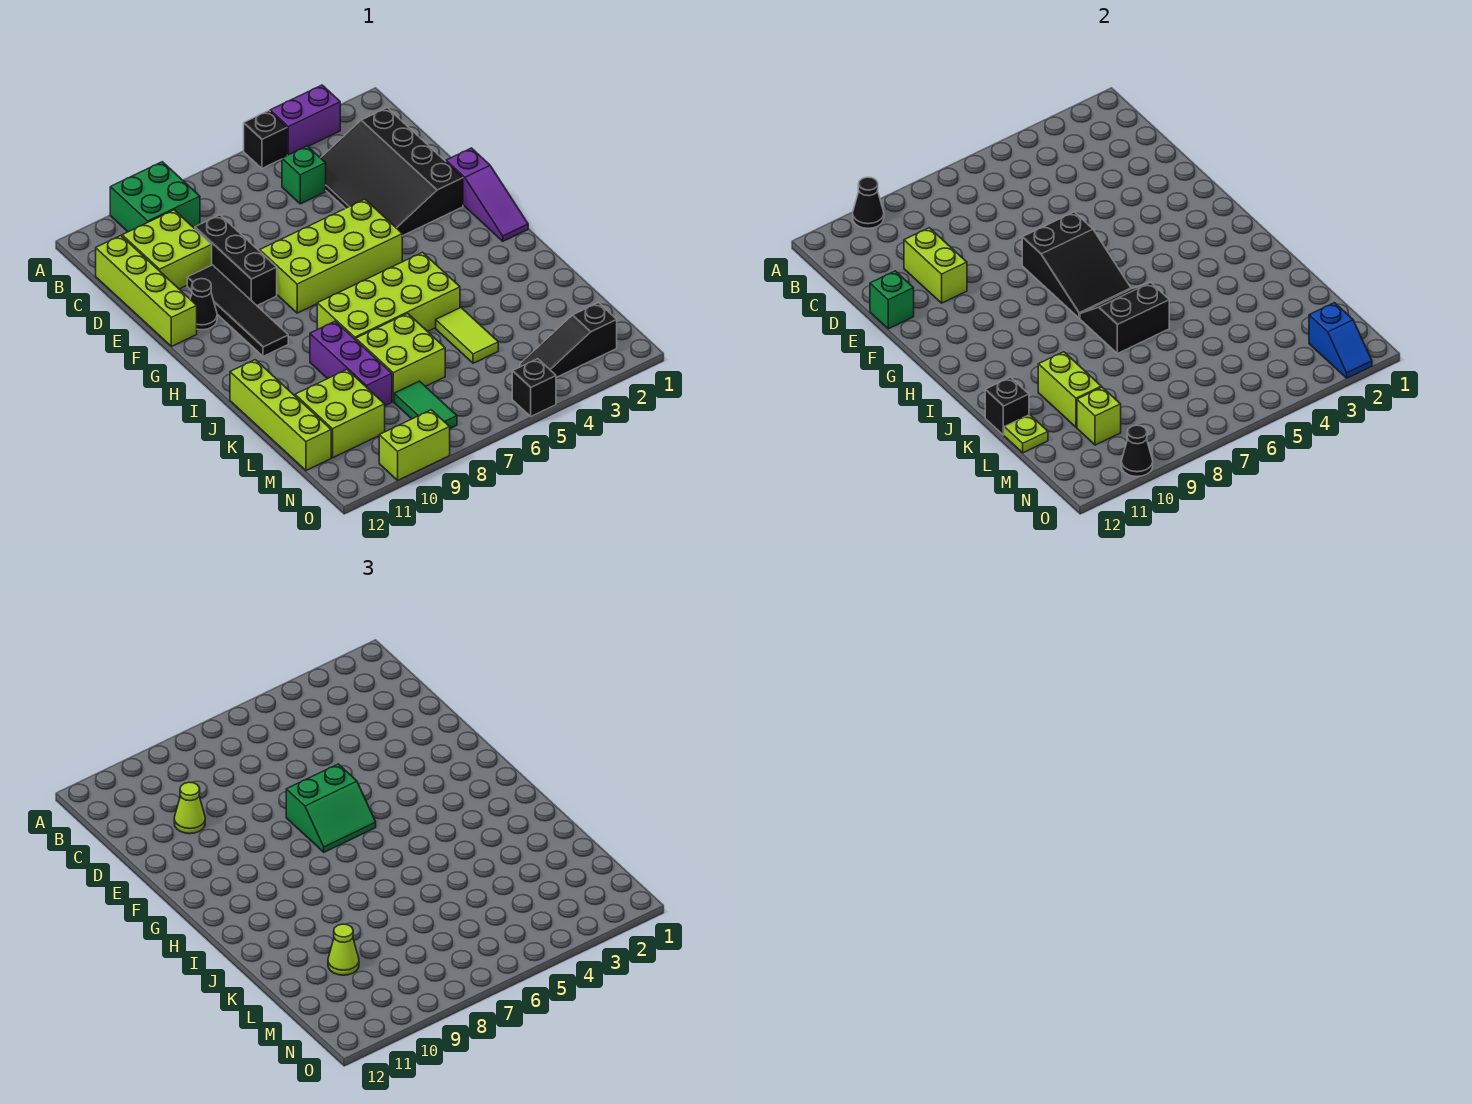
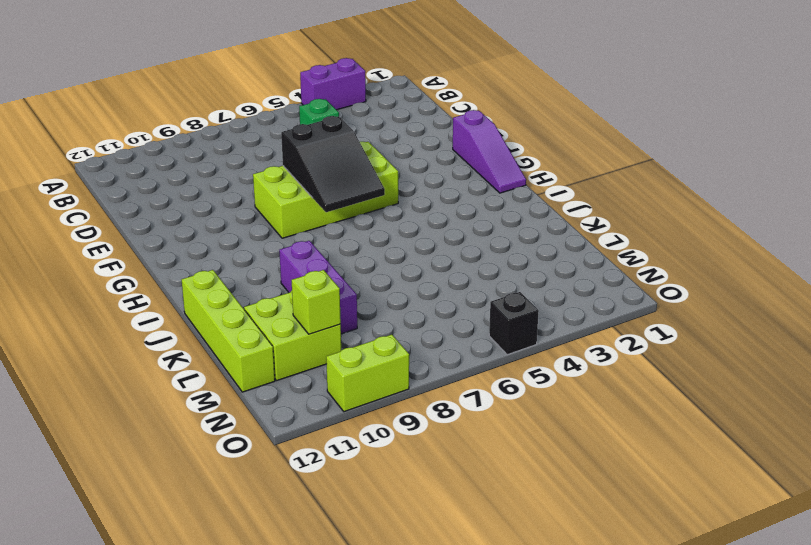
none -> black brick A5 level 1
none -> green brick A9:B10 level 1
none -> black slope C2:F4 level 1 top 2
none -> lime brick C10:D11 level 1

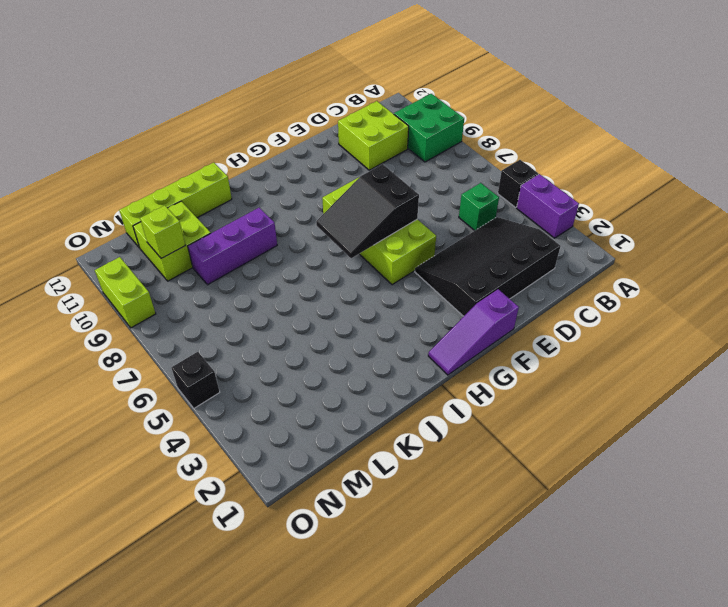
none -> lime brick C12:F12 level 1
none -> black brick D9:F9 level 1
none -> black tile E10:H10 level 1
none -> black cone F11 level 1

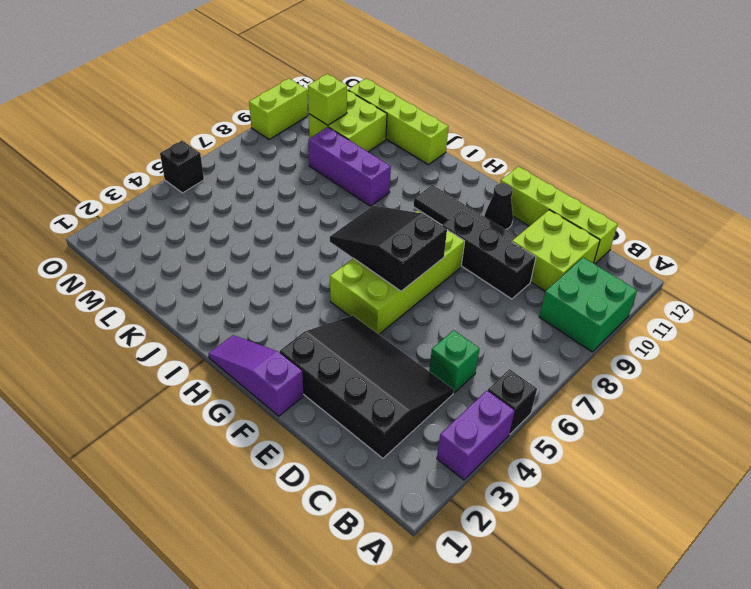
none -> lime brick I5:J8 level 1
none -> lime tile K5:L5 level 1
none -> lime brick K7:L8 level 1
none -> green tile M8:N8 level 1

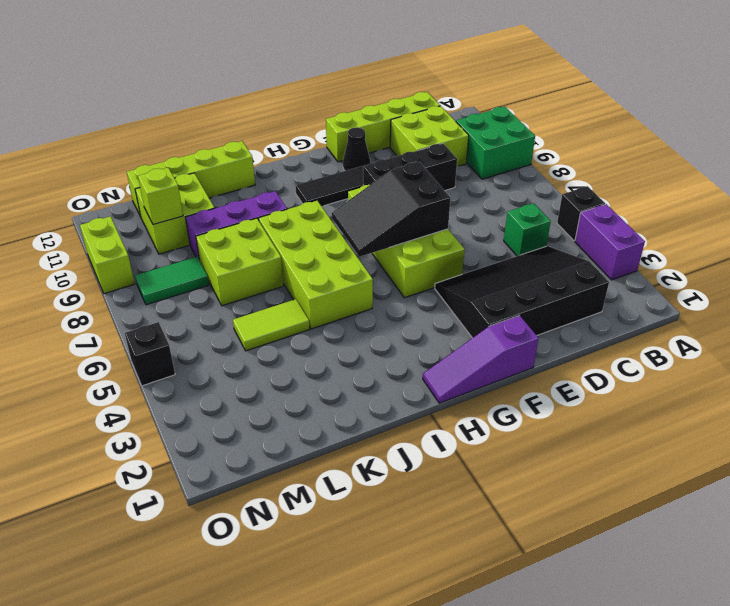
none -> black slope N2:N4 level 1 top 2
none -> black cone A10 level 2
none -> lime brick D10:E10 level 2
none -> green brick E12 level 2

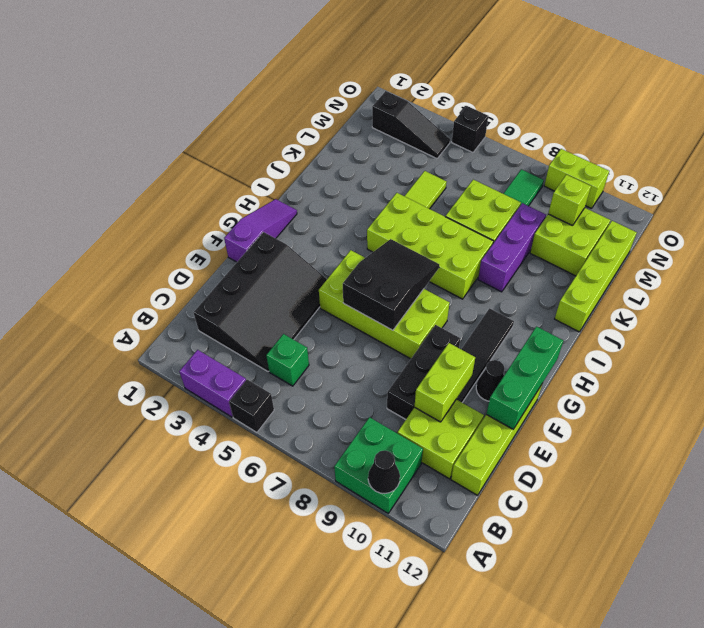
green brick E12:G12 level 2 -> green brick E12 level 2
none -> black slope I6:J7 level 2 top J
none -> lime brick K10:L10 level 2
none -> black brick K12 level 2
none -> lime plate L12 level 2

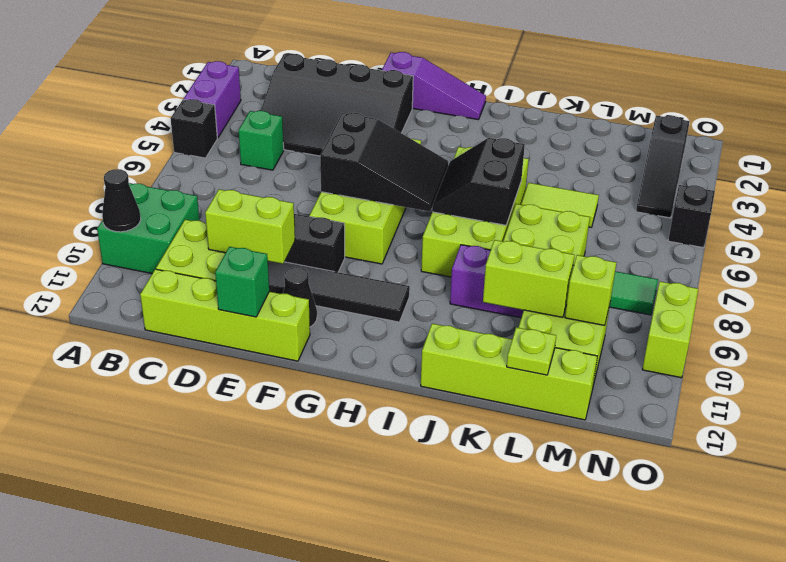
none -> black brick K12 level 2
none -> blue slope N2:O2 level 2 top N
none -> black cone O10 level 2
none -> lime cone D10 level 3

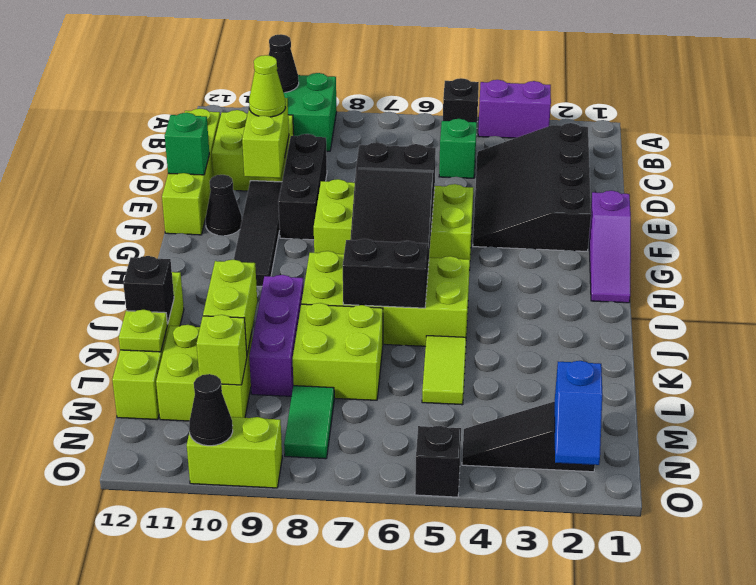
none -> green slope F6:G7 level 3 top F
none -> lime cone L10 level 3

